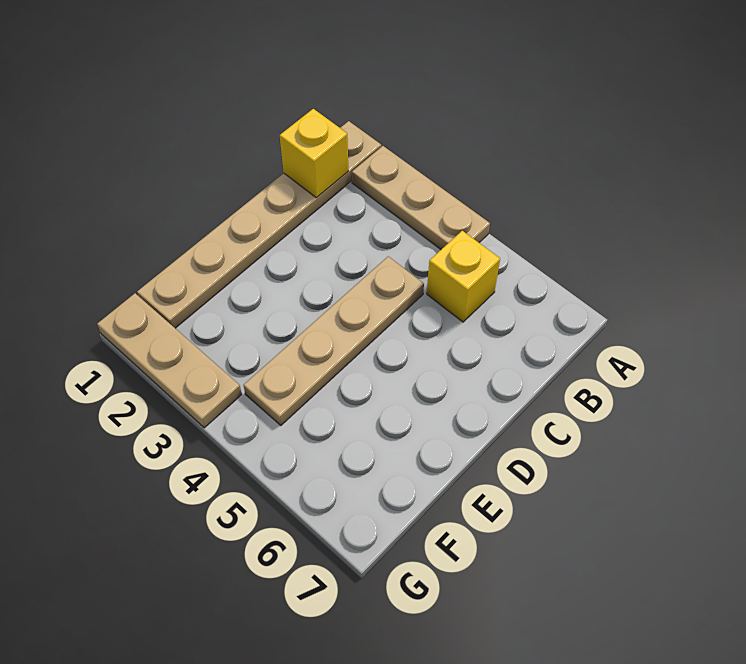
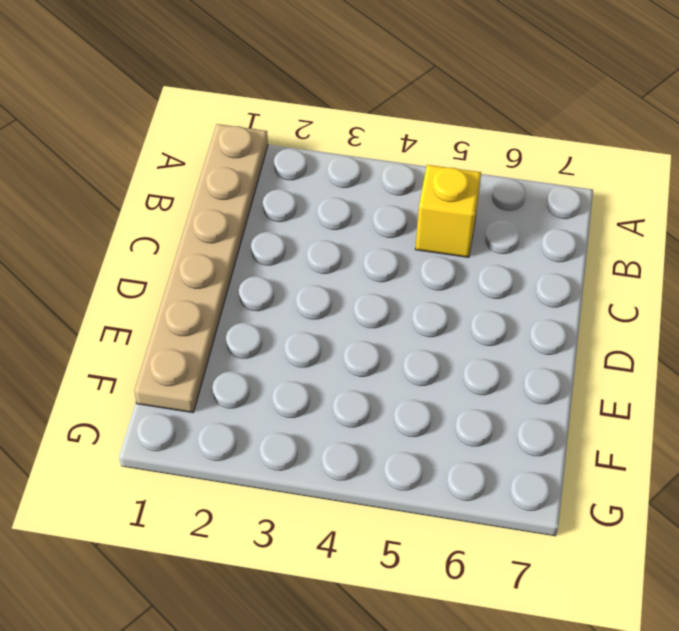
none -> tan plate A2:A4 level 1
none -> tan plate C4:F4 level 1

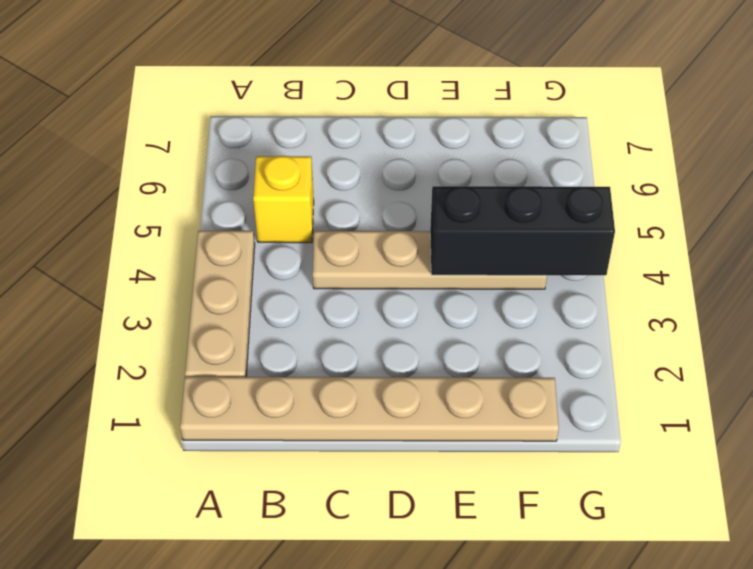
black brick E4:G4 level 2 -> none
none -> tan plate G1:G3 level 1
none -> yellow brick B1 level 2

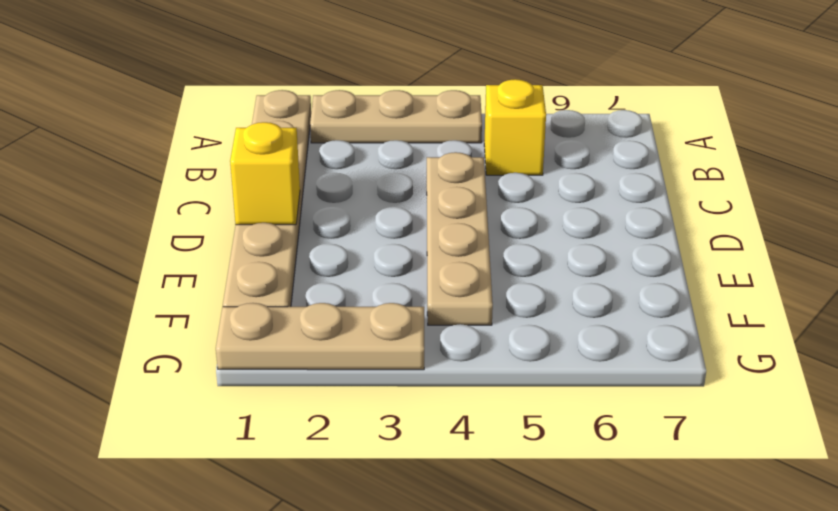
yellow brick D1 level 2 -> yellow brick B1 level 2

